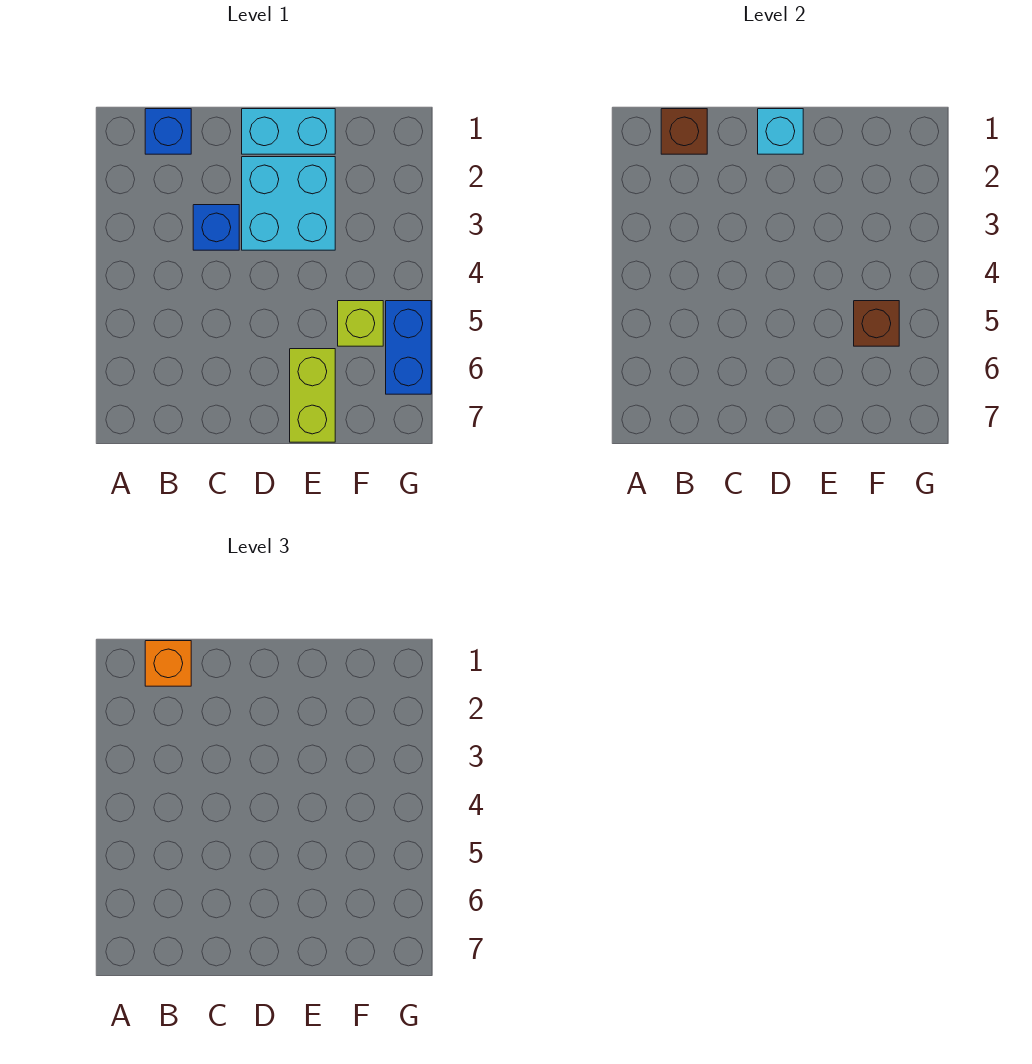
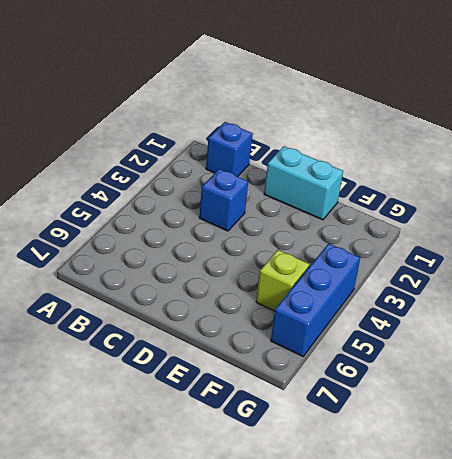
blue brick G4:G6 level 1 -> blue brick G5:G6 level 1
none -> cyan brick D2:E3 level 1
none -> lime brick E6:E7 level 1

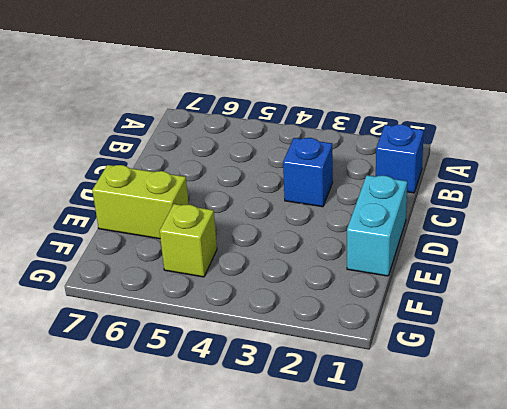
none -> cyan brick D2:E3 level 1
none -> blue brick G5:G6 level 1

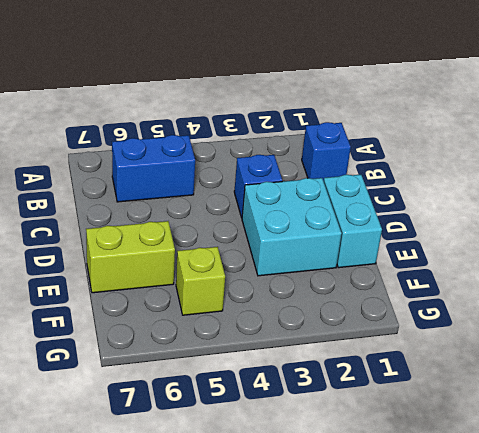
blue brick B5:B6 level 1 -> blue brick G5:G6 level 1
none -> brown brick B1 level 2
none -> cyan brick D1 level 2

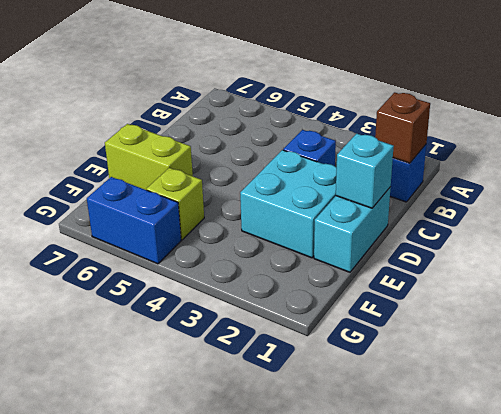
none -> brown brick F5 level 2
none -> orange brick B1 level 3

